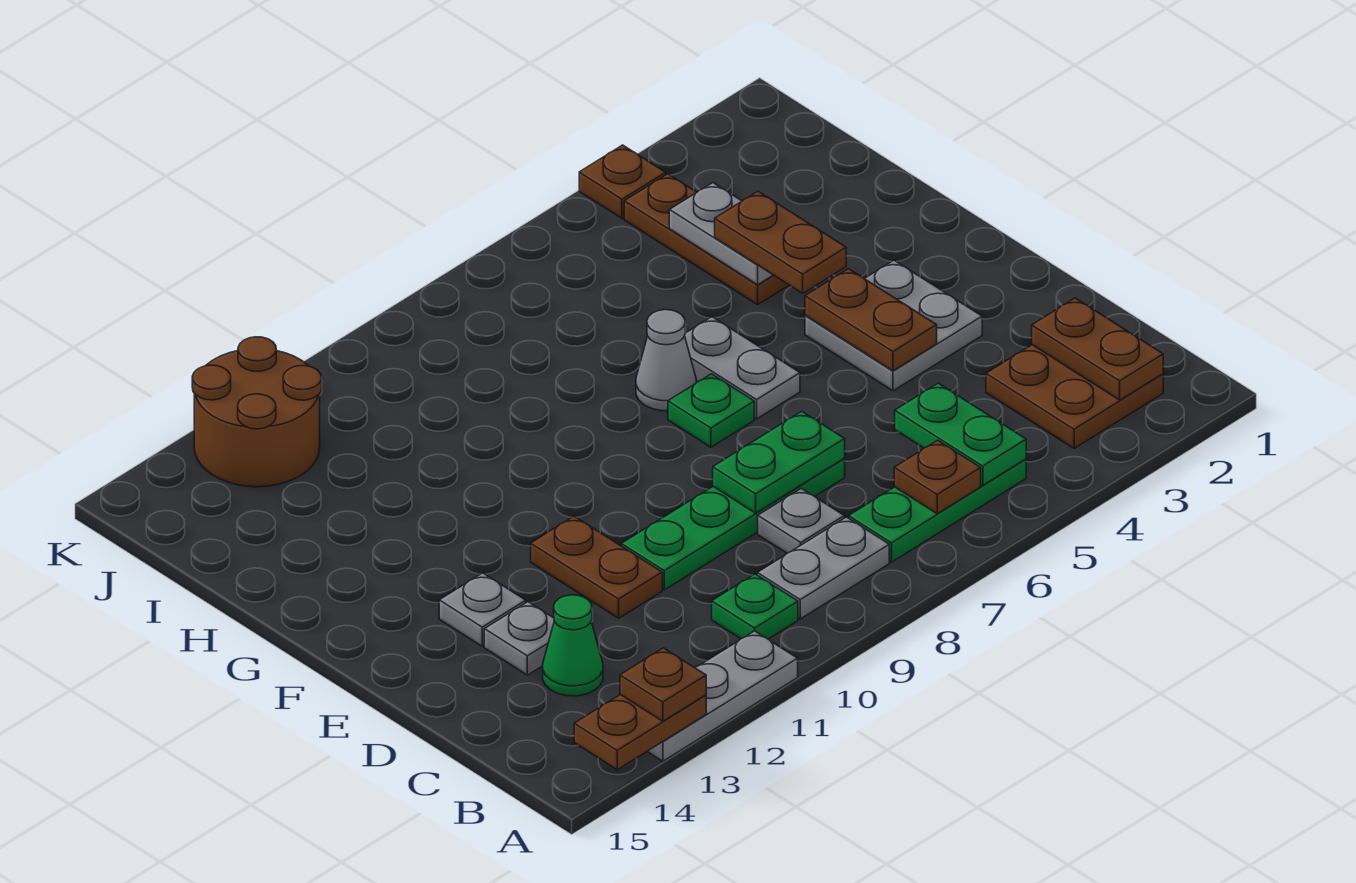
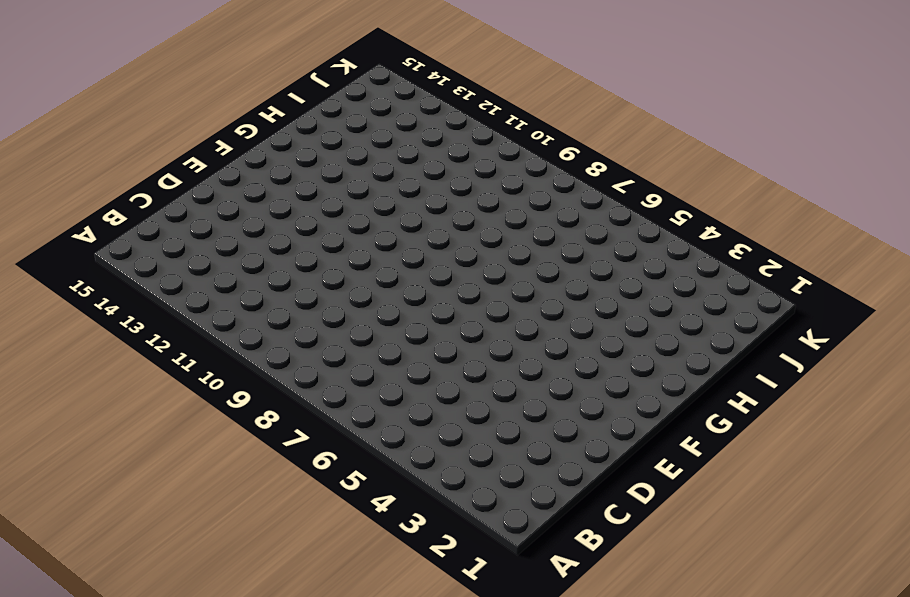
none -> grey plate A11:A13 level 1
none -> brown plate B2:C3 level 1
none -> green plate B5:B7 level 1

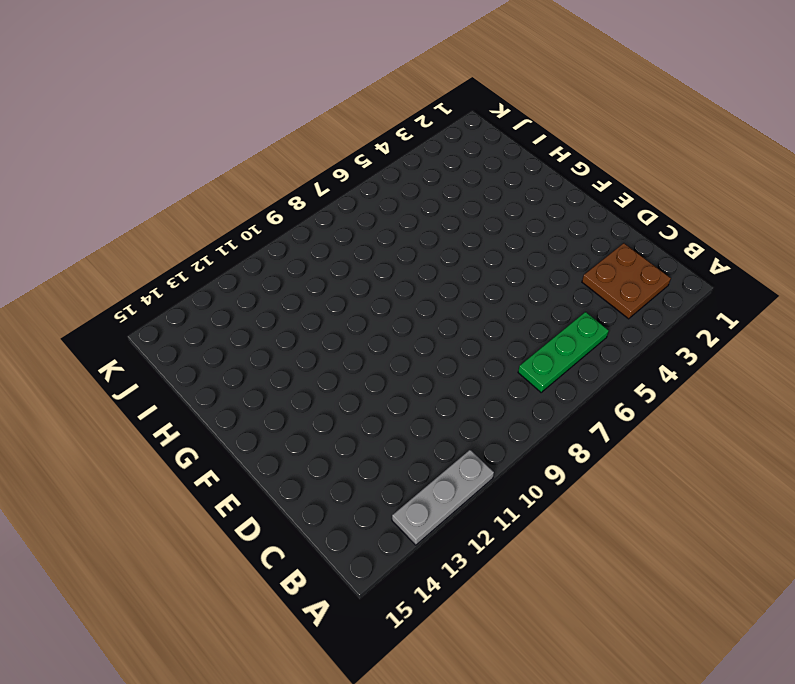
none -> grey plate B8:B9 level 1
none -> green plate B10 level 1
none -> grey plate C8 level 1

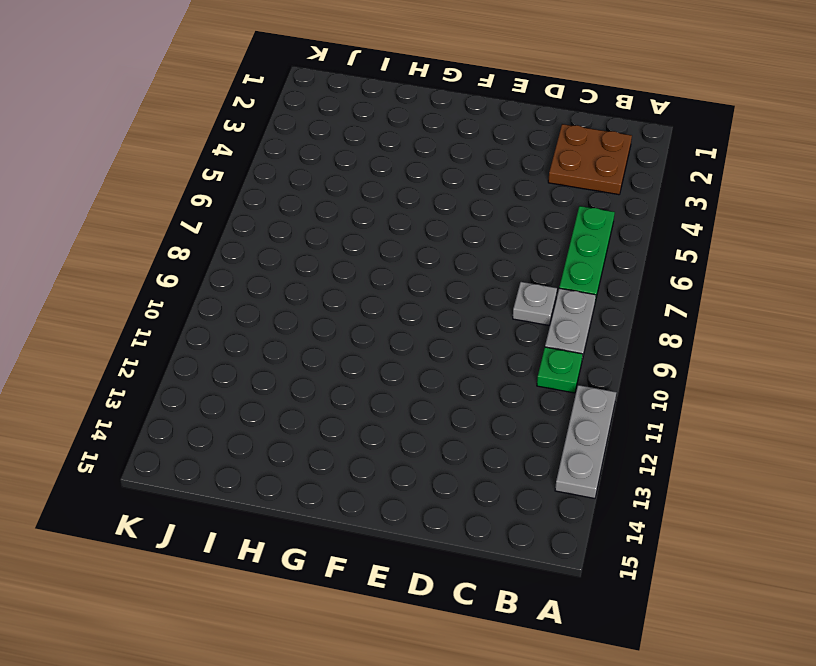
none -> green cone C13 level 1
none -> green plate D7:D10 level 1
none -> brown plate D11:E11 level 1

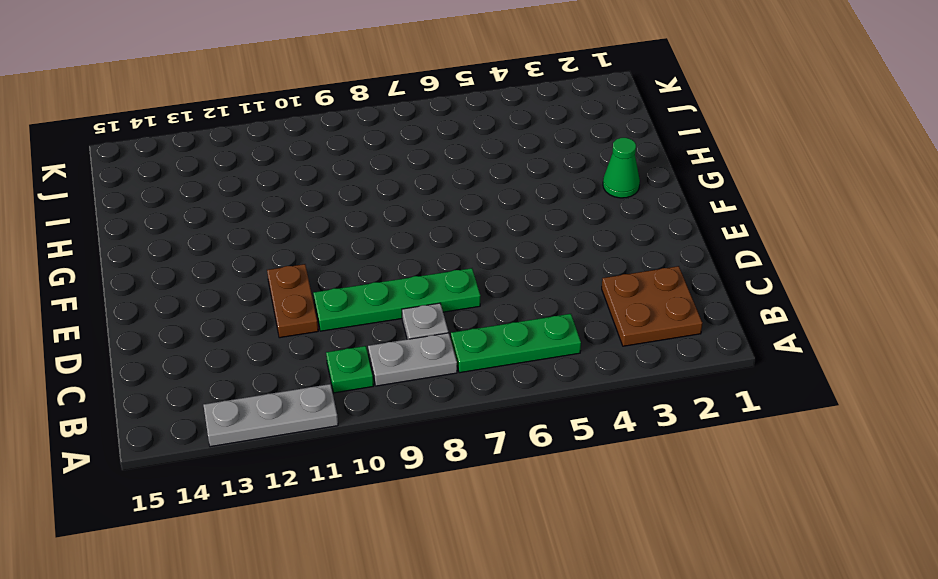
green cone G2 level 1 -> green cone C13 level 1
none -> grey plate D13 level 1
none -> grey plate E3:F4 level 1
none -> grey plate E13 level 1

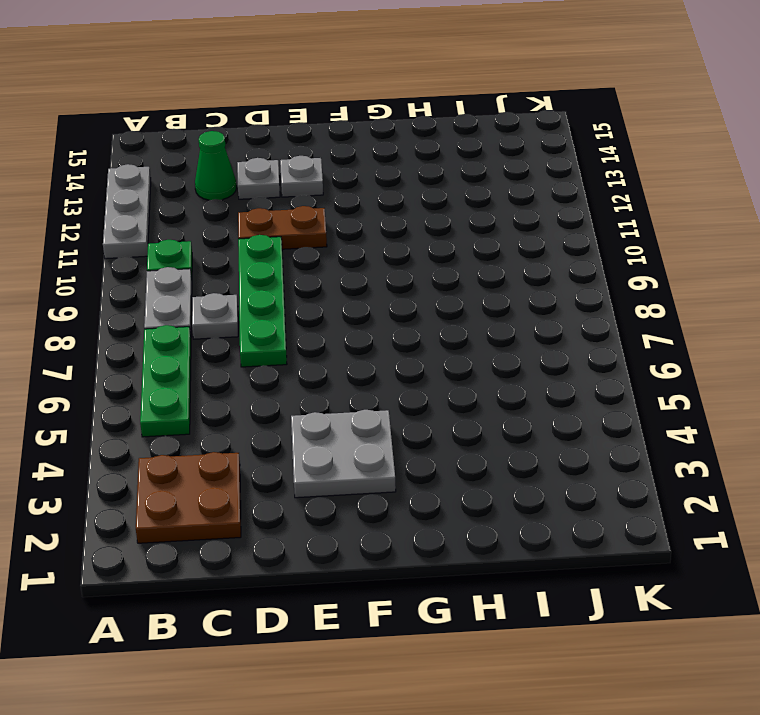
none -> grey plate F6:G6 level 1
none -> green plate F7 level 1
none -> grey cone G7 level 1

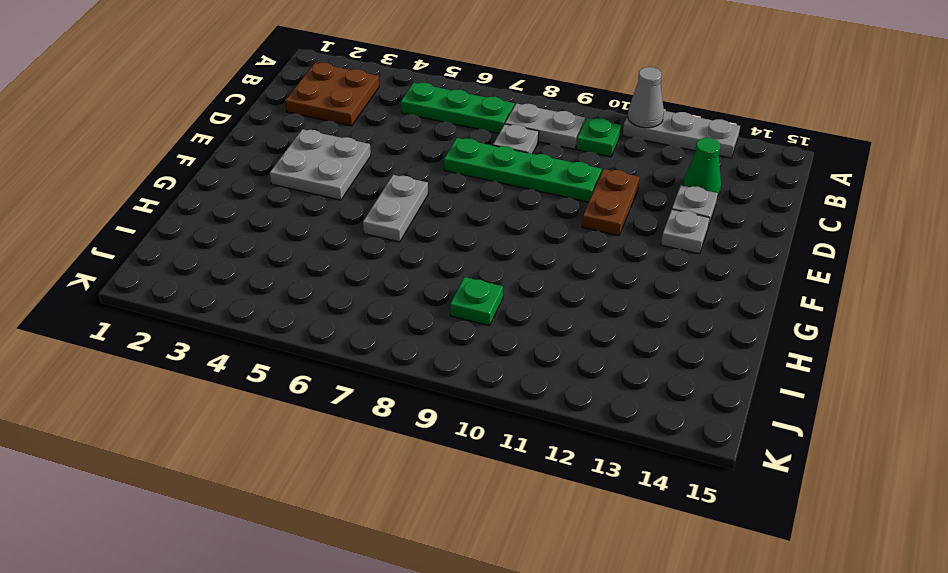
grey cone A11 level 2 -> grey cone G7 level 1
green plate I9 level 1 -> green plate F7 level 1
none -> brown plate H4:J4 level 1
none -> brown round brick J12:K13 level 1
none -> brown plate K4 level 1

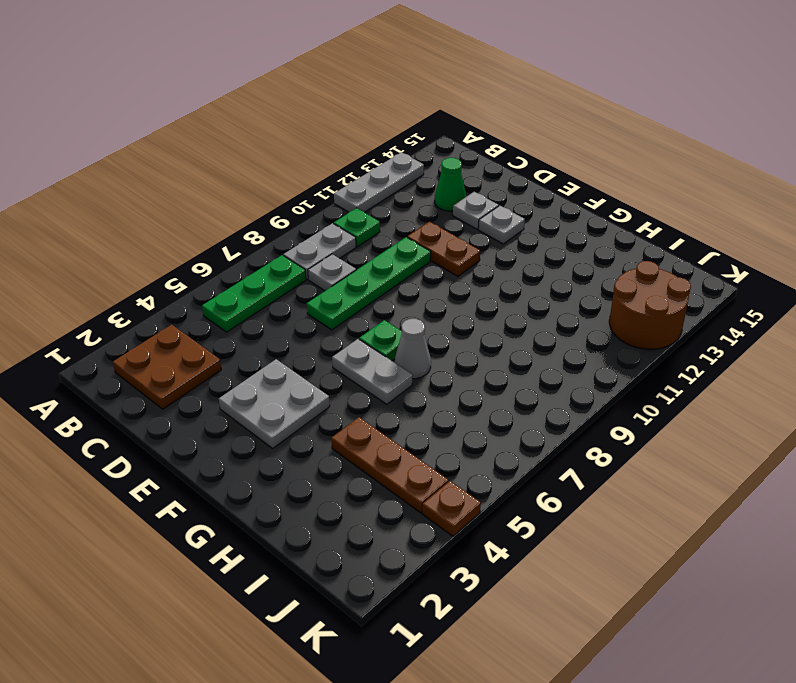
none -> brown plate A13:A14 level 2
none -> brown plate B2:C2 level 2
none -> green plate B5:C5 level 2

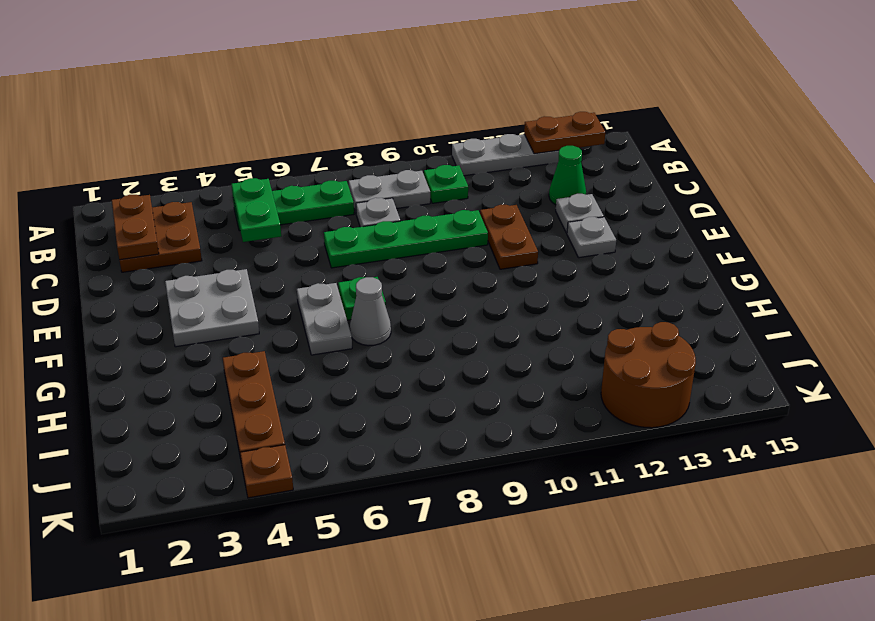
none -> brown plate B6 level 2
none -> green plate D7:D8 level 2
none -> brown plate E4:F4 level 2

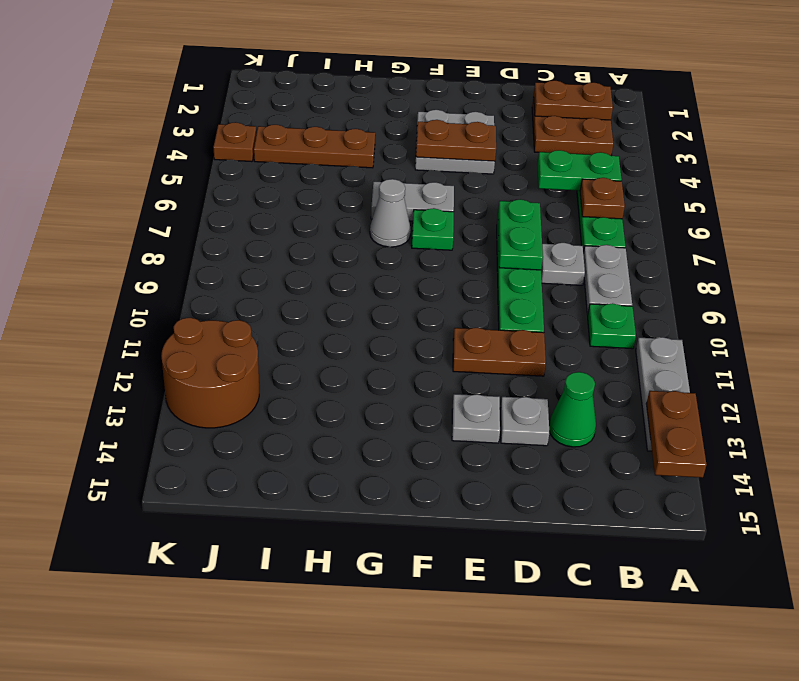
none -> grey plate H4:I4 level 2
none -> brown plate A13 level 3
none -> brown plate G4:H4 level 3

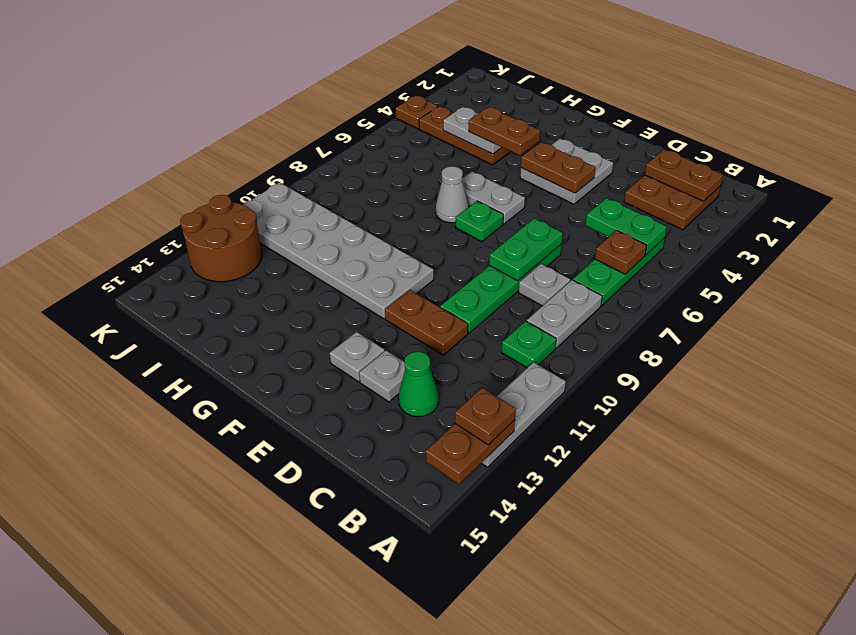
grey plate F10:K11 level 1 -> none

